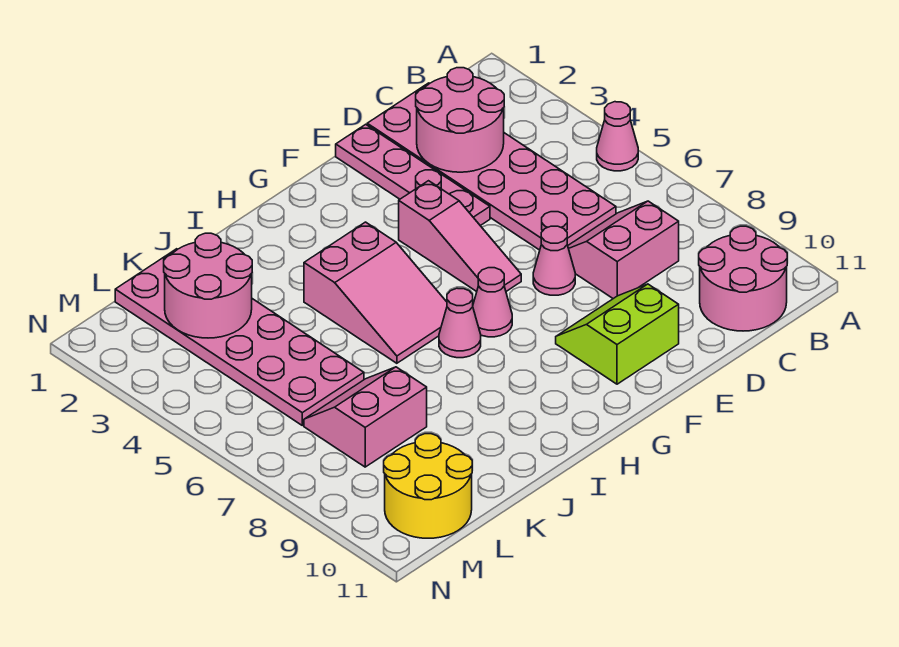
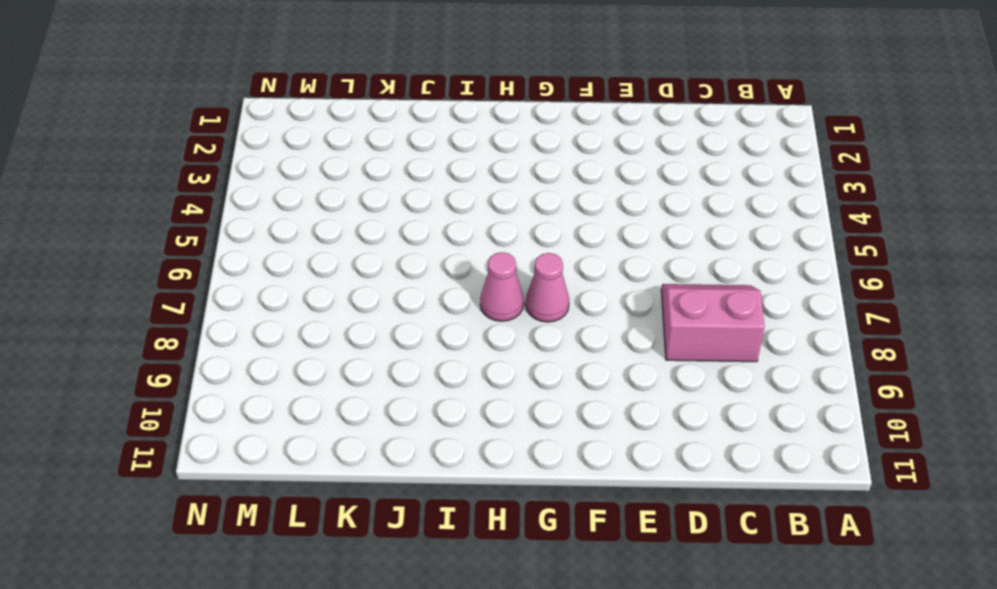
none -> pink cone A5 level 1
none -> pink round brick B10:C11 level 1
none -> pink plate C1:D6 level 1

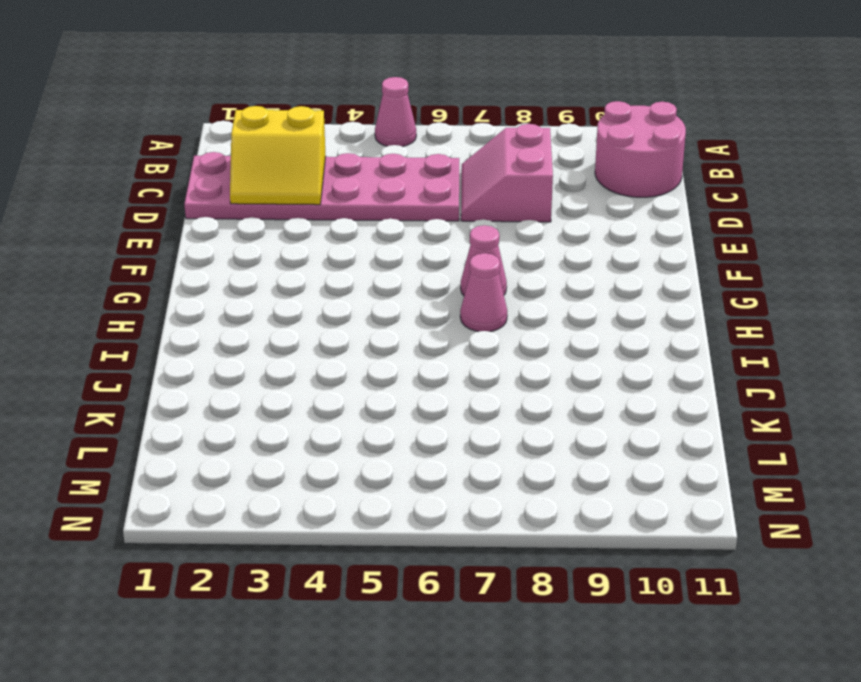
yellow slope C2:D3 level 2 top C -> pink round brick C2:D3 level 2
none -> pink plate E1:E4 level 1
none -> pink cone E7 level 1
none -> lime slope E9:F10 level 1 top 10

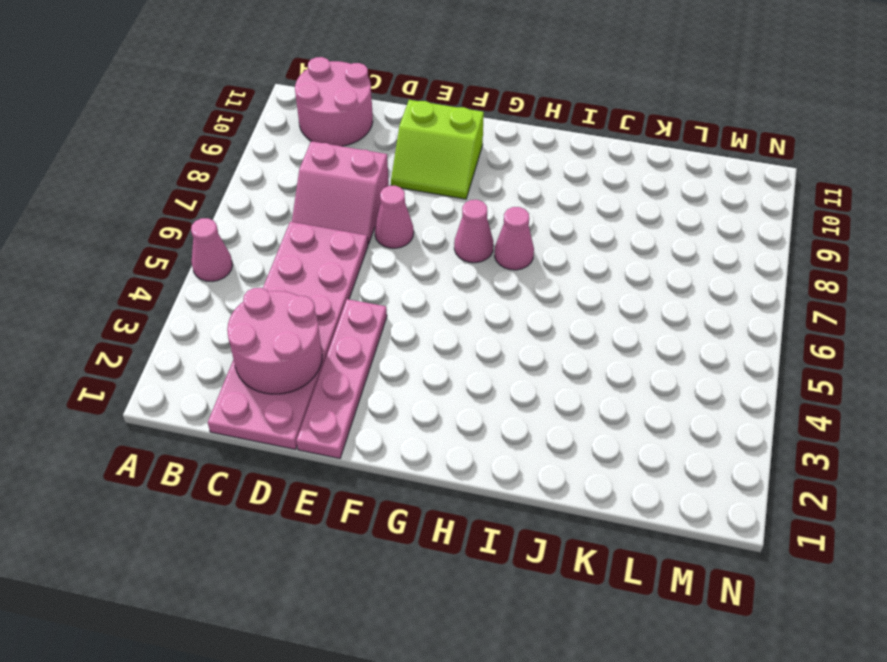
none -> pink slope F4:F6 level 1 top 4
none -> pink slope H4:I6 level 1 top 4
none -> pink plate K1:L6 level 1

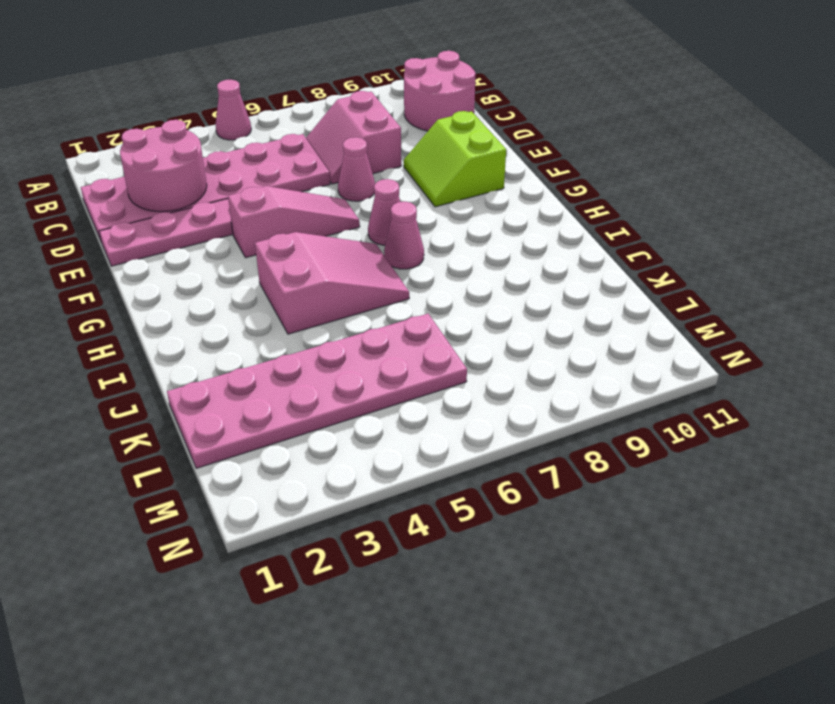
none -> pink slope K7:L8 level 1 top 8
none -> yellow round brick L10:M11 level 1
none -> pink round brick K2:L3 level 2

